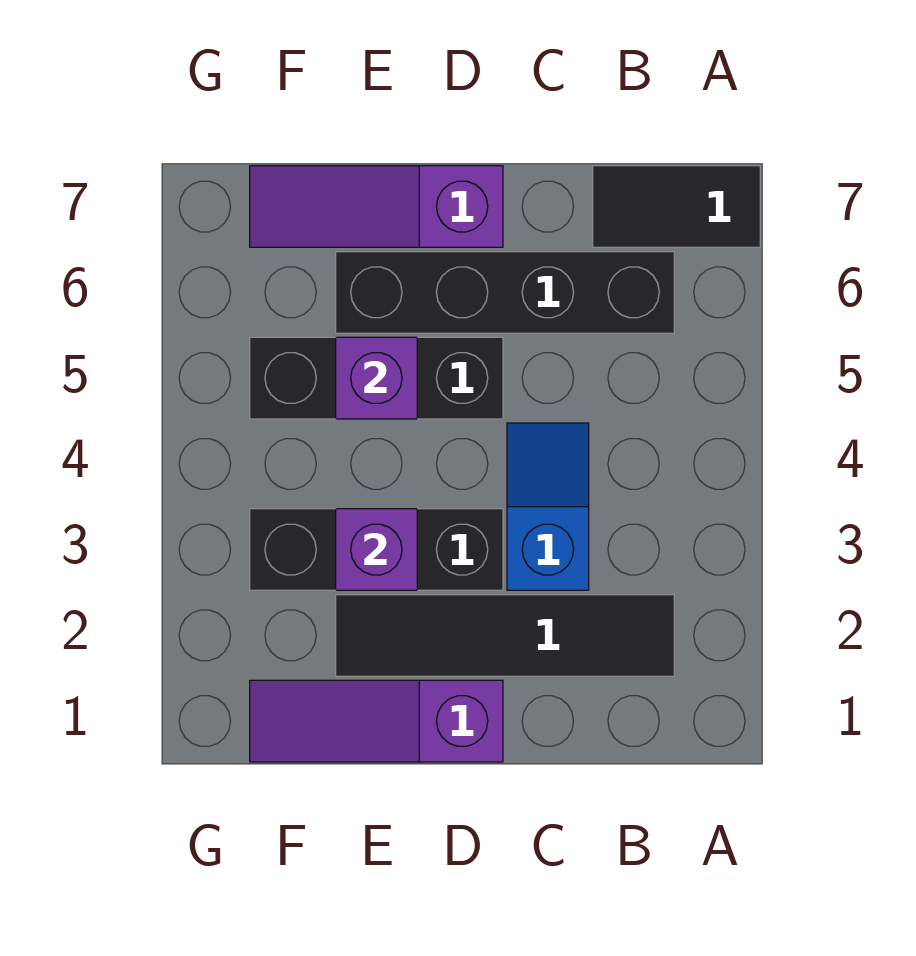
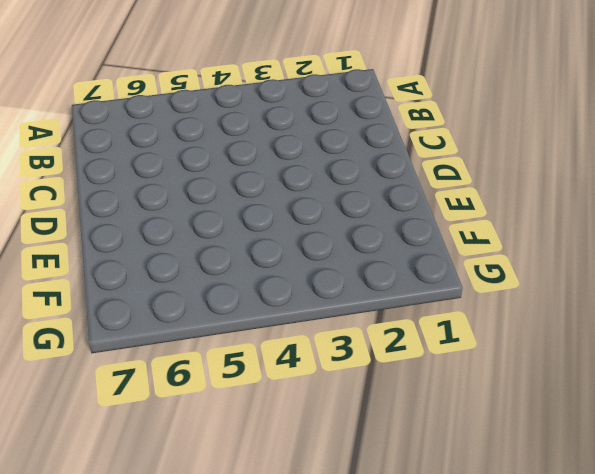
none -> black tile A7:B7 level 1
none -> black tile B2:E2 level 1

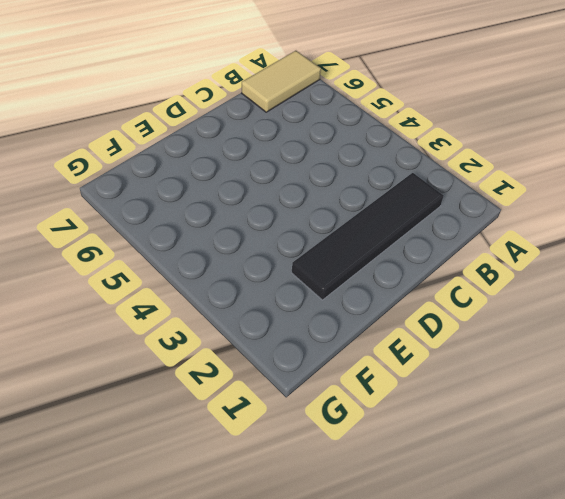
tan tile A7:B7 level 1 -> black tile A7:B7 level 1
none -> black brick B6:E6 level 1
none -> blue slope C3:C4 level 1 top 3

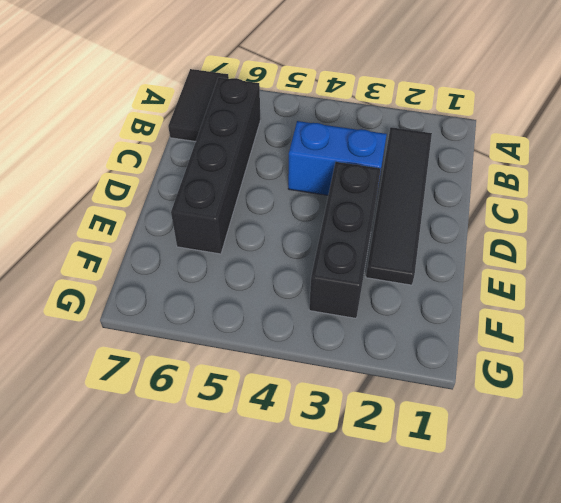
blue brick C3:C4 level 1 -> blue slope C3:C4 level 1 top 3
none -> purple slope D1:F1 level 1 top D
none -> black brick D5:F5 level 1

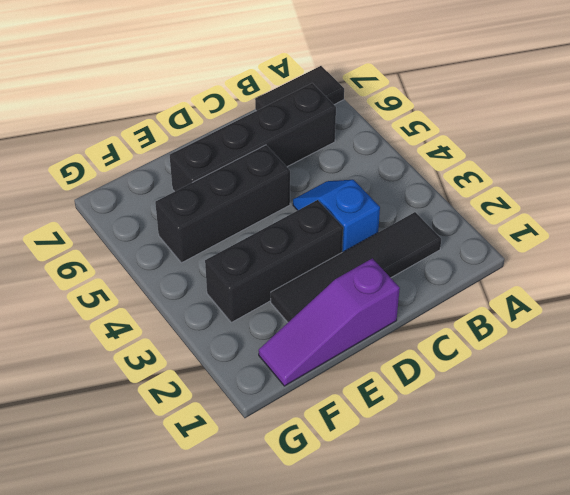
none -> purple slope D7:F7 level 1 top D
none -> purple brick E3 level 2

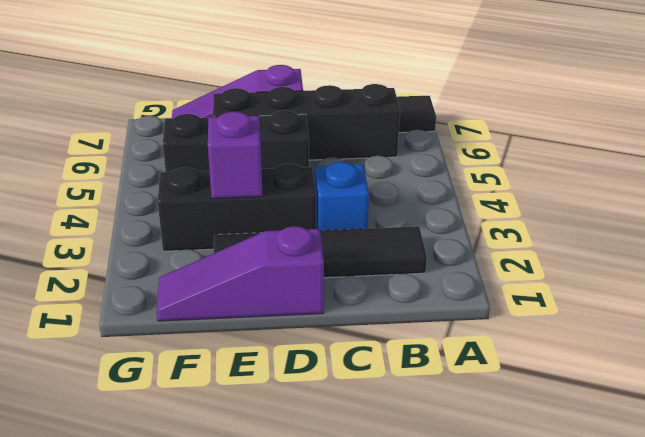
none -> purple brick E5 level 2

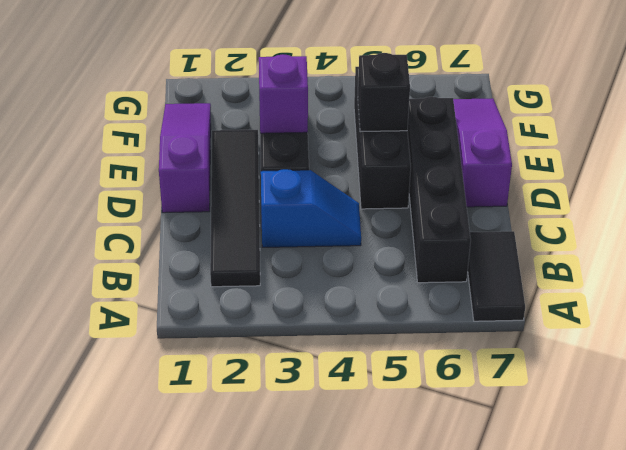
black brick E5 level 2 -> purple brick E5 level 2

